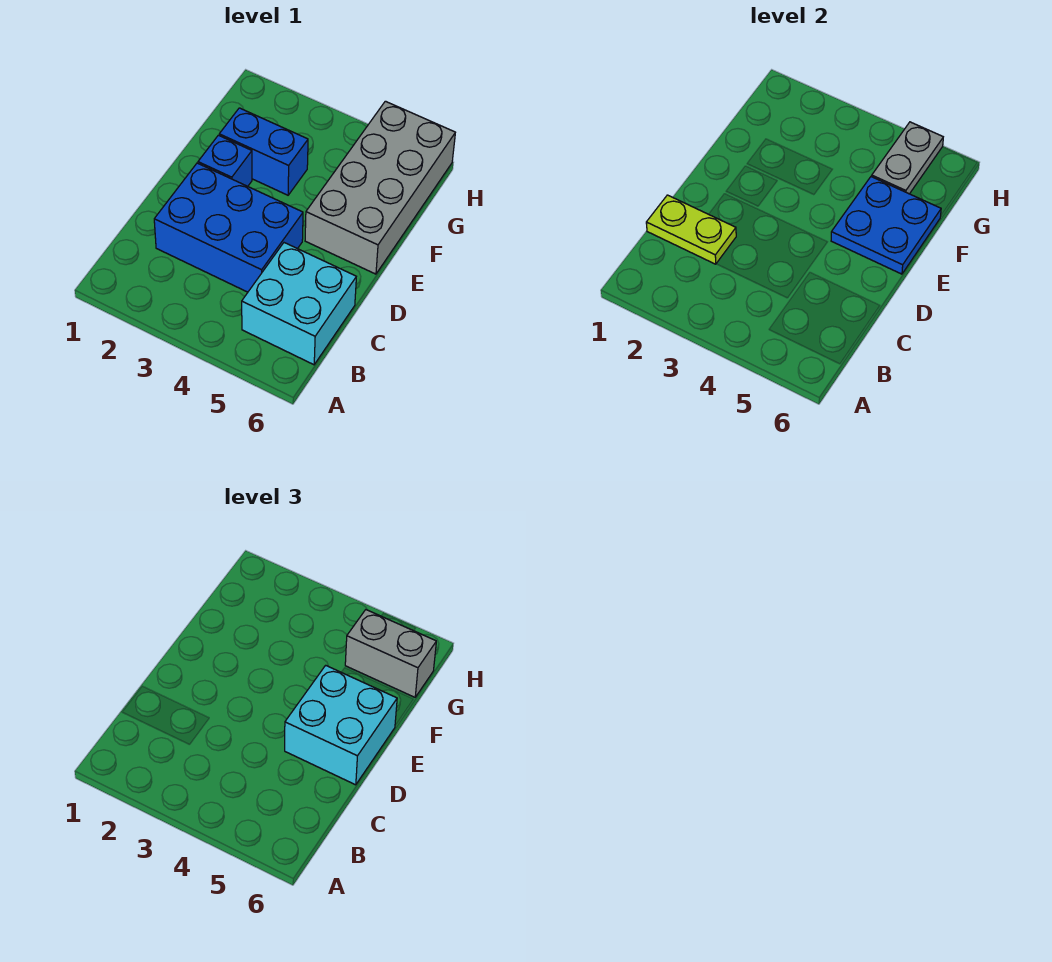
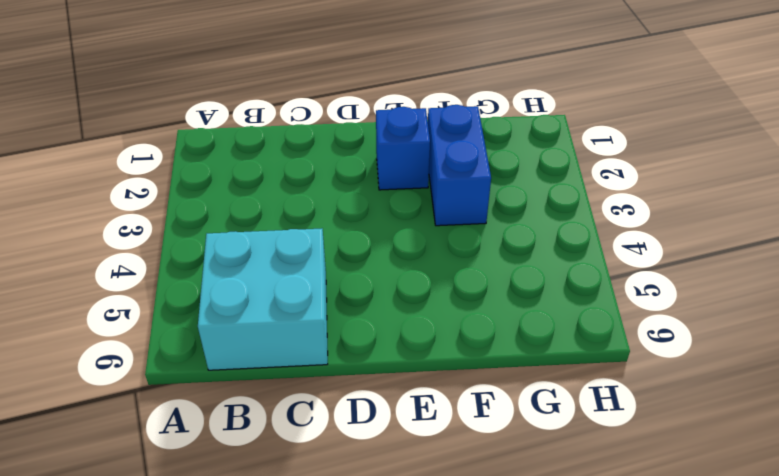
none -> blue brick C2:D4 level 1
none -> grey brick E5:H6 level 1

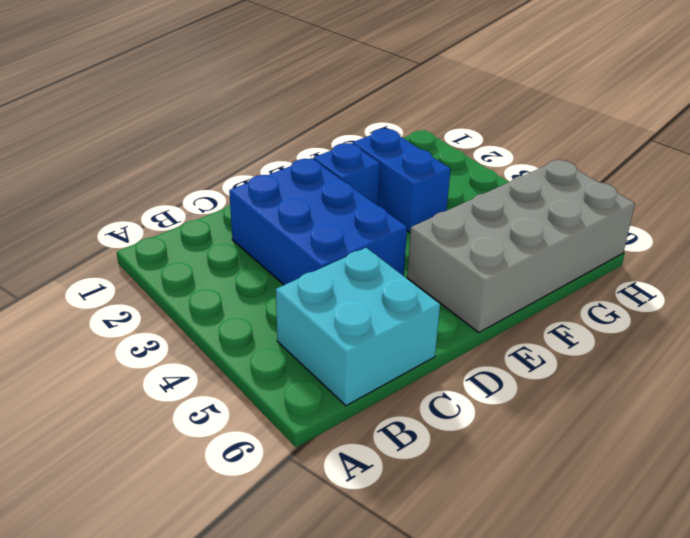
none -> lime plate C1:C2 level 2
none -> blue plate E5:F6 level 2

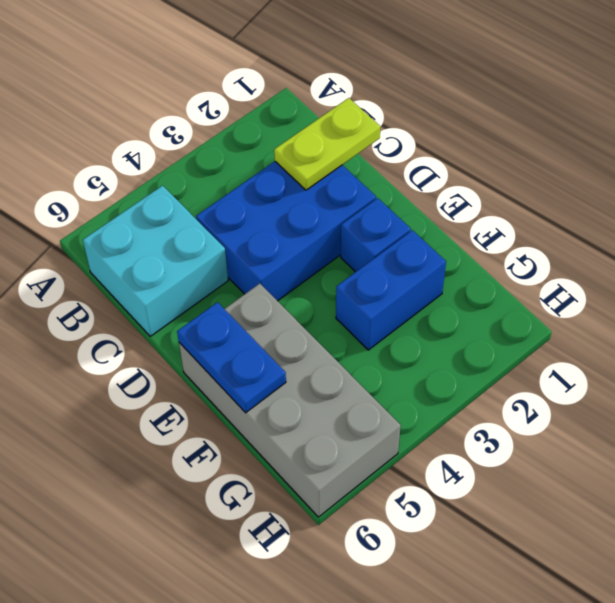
blue plate E6:F6 level 2 -> blue plate E5:F6 level 2
none -> grey plate G5:H5 level 2
none -> cyan brick D5:E6 level 3

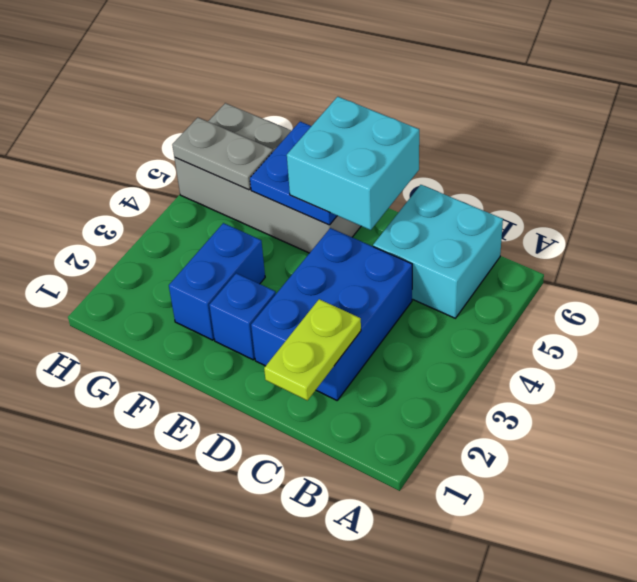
none -> grey brick G5:G6 level 3

